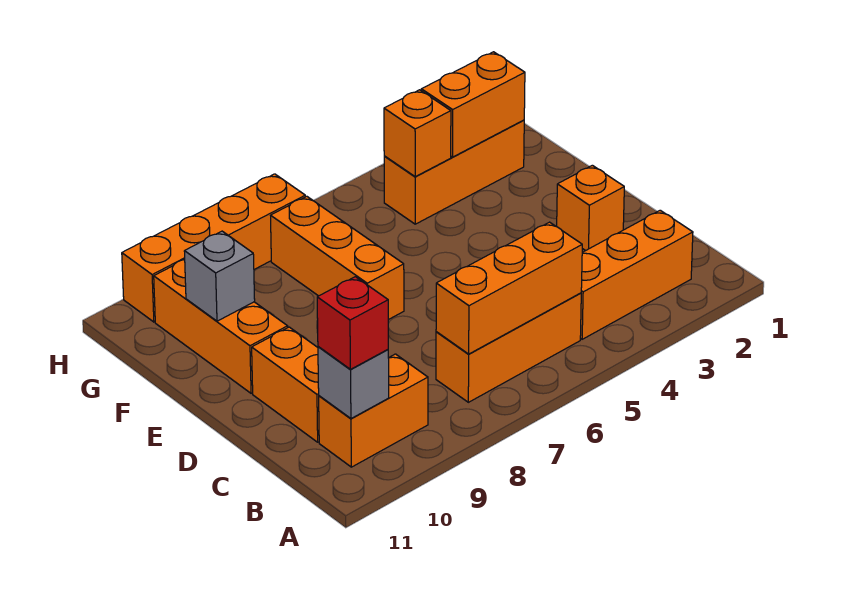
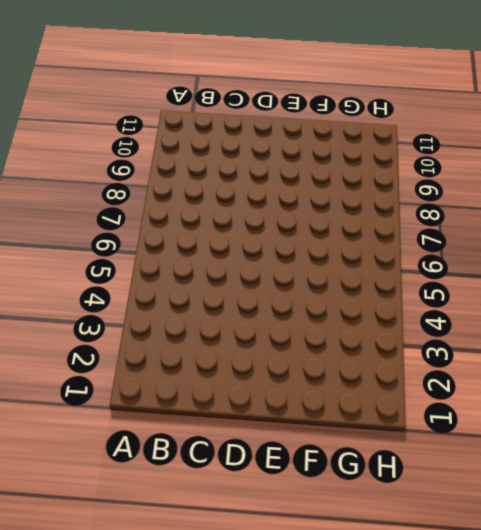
none -> orange brick B2:B4 level 1
none -> orange brick B5:B7 level 1
none -> orange brick B9:B10 level 1

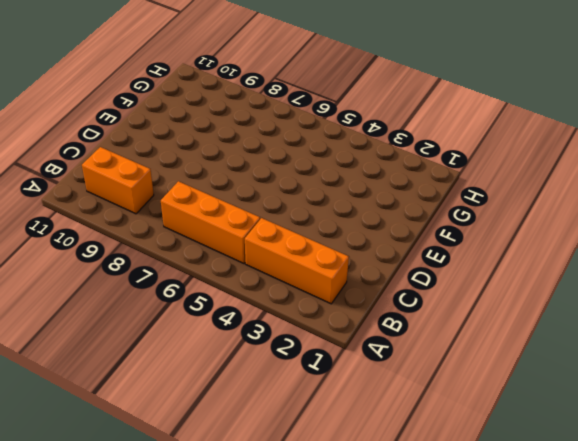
none -> orange brick C10:D10 level 1
none -> orange brick D2 level 1
none -> orange brick E7:G7 level 1

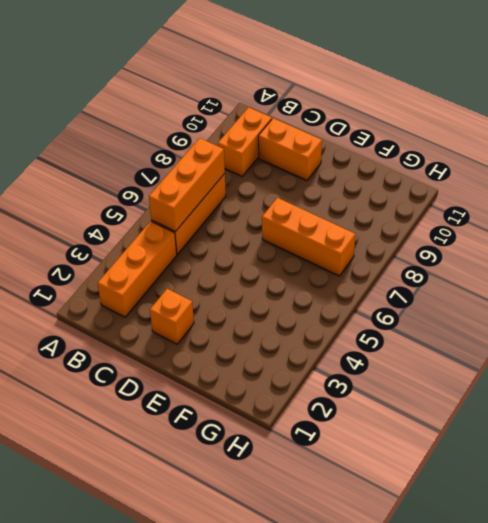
none -> orange brick E10:G10 level 1
none -> orange brick G2:G4 level 1
none -> orange brick H7:H10 level 1

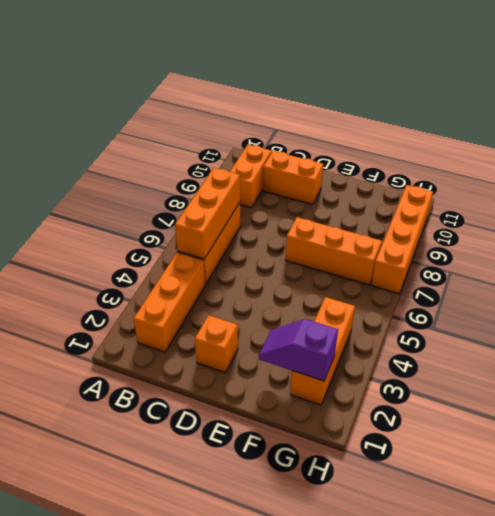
purple slope F2:G2 level 2 top G -> orange brick G2:G3 level 2
none -> orange brick E10:G10 level 1
none -> grey brick B10 level 2
none -> grey brick F10 level 2

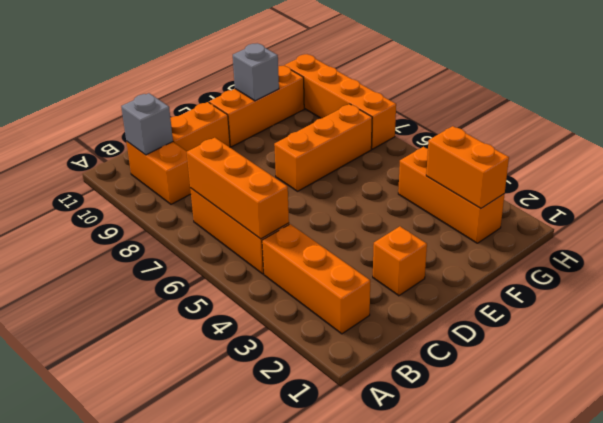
none -> orange brick G4 level 2
none -> red brick B10 level 3

